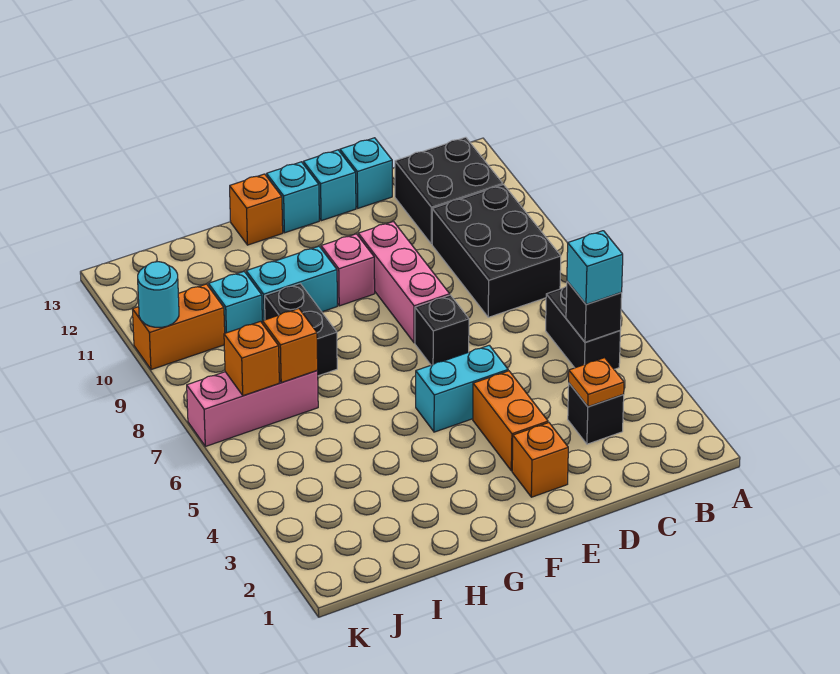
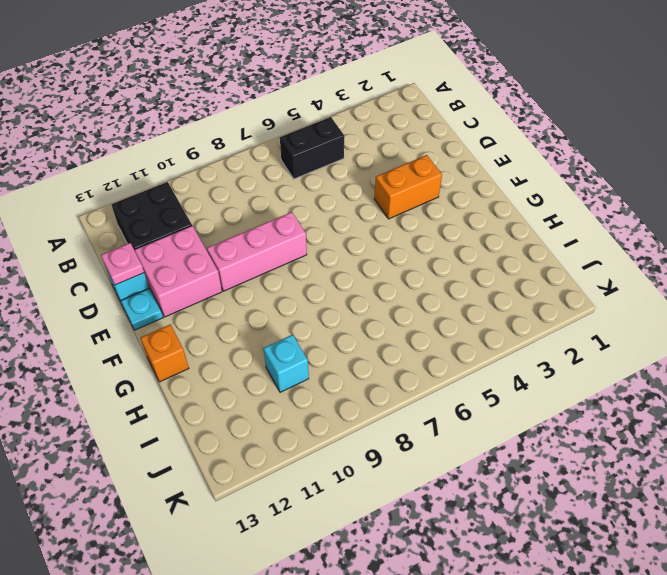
pink brick D11:E12 level 1 -> none
pink plate D13 level 2 -> none
cyan plate E13 level 1 -> cyan brick E13 level 1
none -> black brick B8:C10 level 1
none -> black brick C3 level 1
none -> orange brick E2 level 1

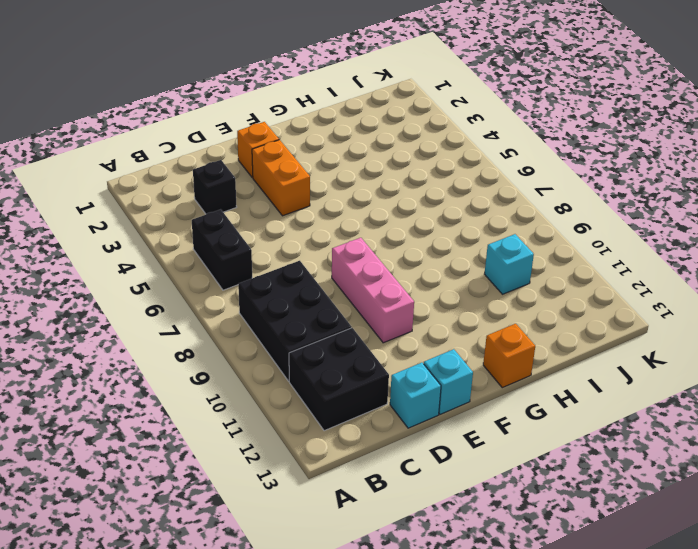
none -> cyan brick E5:F5 level 1
none -> black brick E7 level 1
none -> pink brick F10 level 1

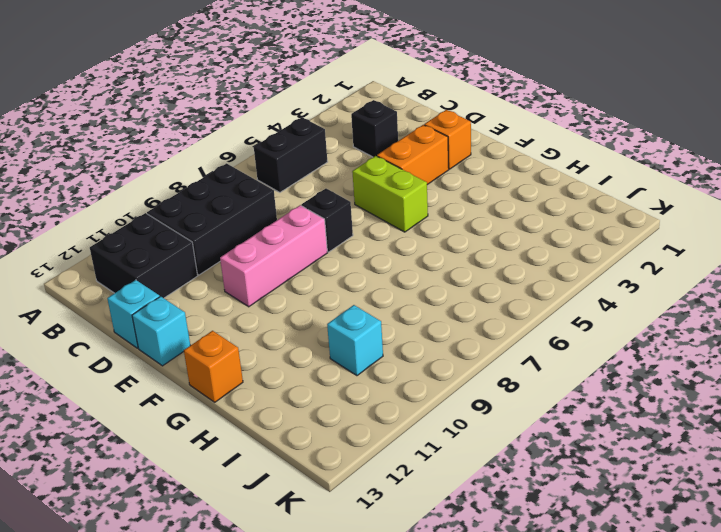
lime brick E5:F5 level 1 -> cyan brick E5:F5 level 1
none -> pink brick F10 level 1
none -> cyan brick F13 level 1
none -> cyan brick G10:H10 level 1

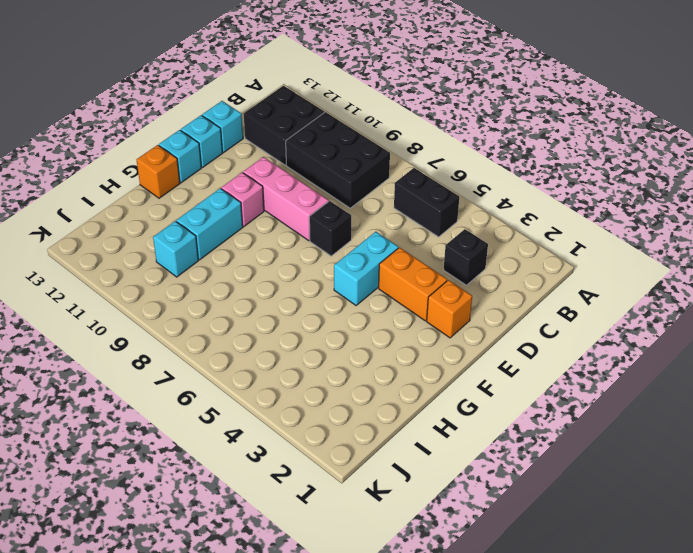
none -> black brick H8:H9 level 1
none -> pink brick I7:K7 level 1
none -> orange brick J10:K10 level 1

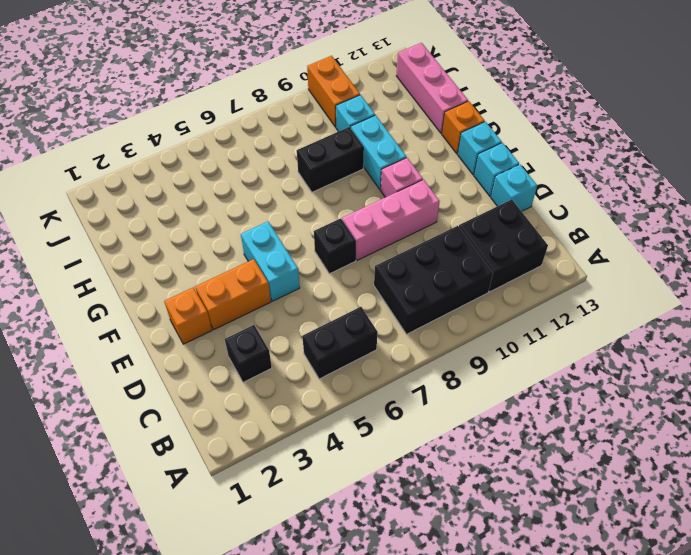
pink brick H13:J13 level 1 -> pink brick I7:K7 level 1
none -> black brick B5 level 2
none -> orange plate C3 level 2
none -> orange brick I7 level 2

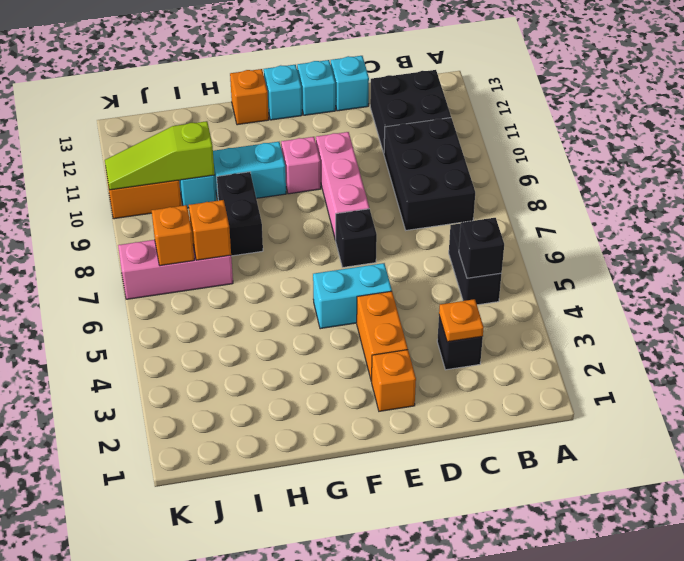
lime slope I10:K10 level 2 top I -> cyan round brick K10 level 2
none -> cyan brick B5 level 3

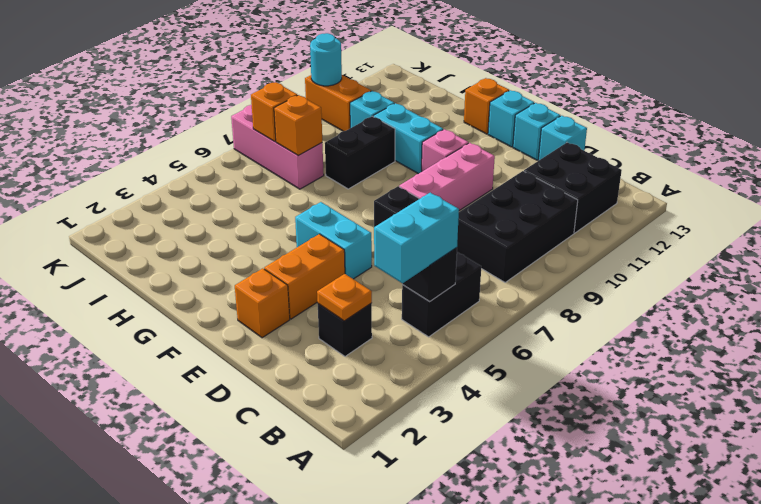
cyan brick B4:B5 level 3 -> cyan brick B5 level 3

